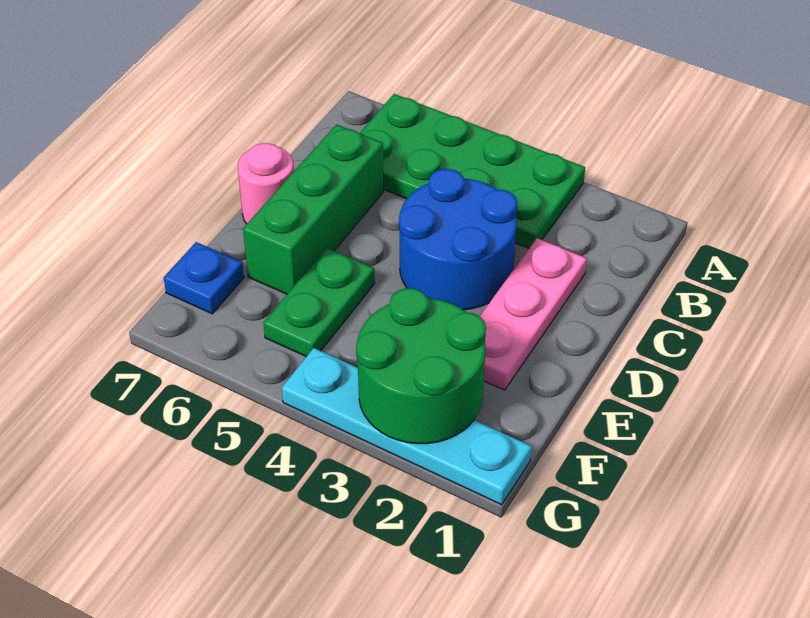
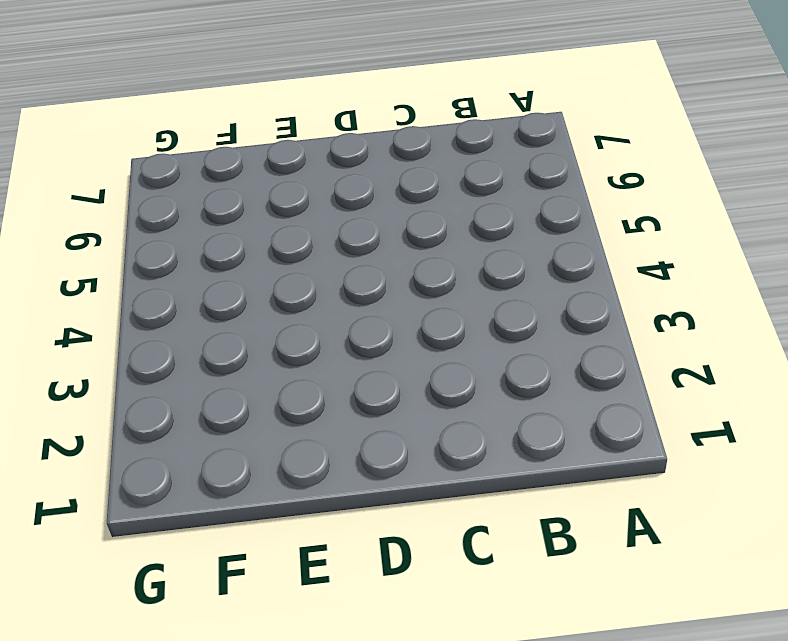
none -> green plate A3:B6 level 1
none -> pink plate C2:E2 level 1

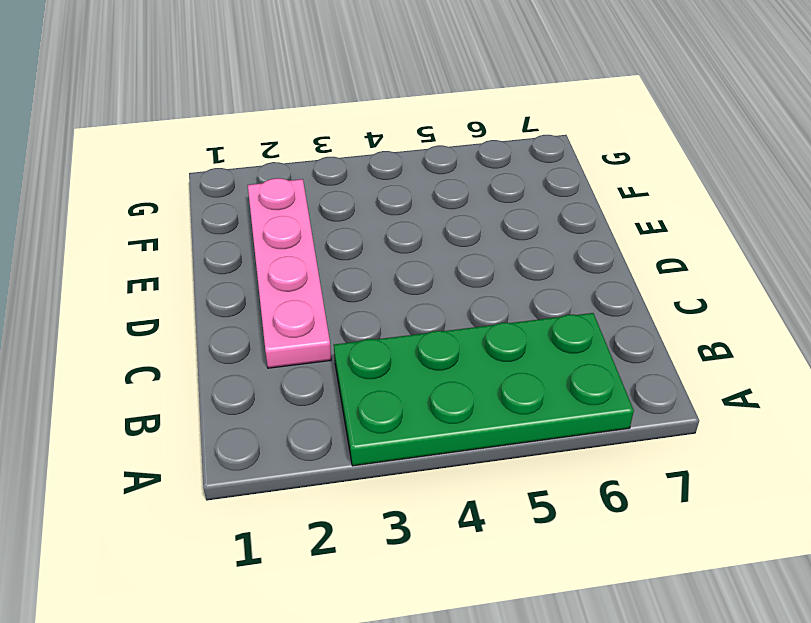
pink plate C2:F2 level 1 -> pink plate C2:E2 level 1
none -> blue round brick C3:D4 level 1
none -> green brick C6:E6 level 1

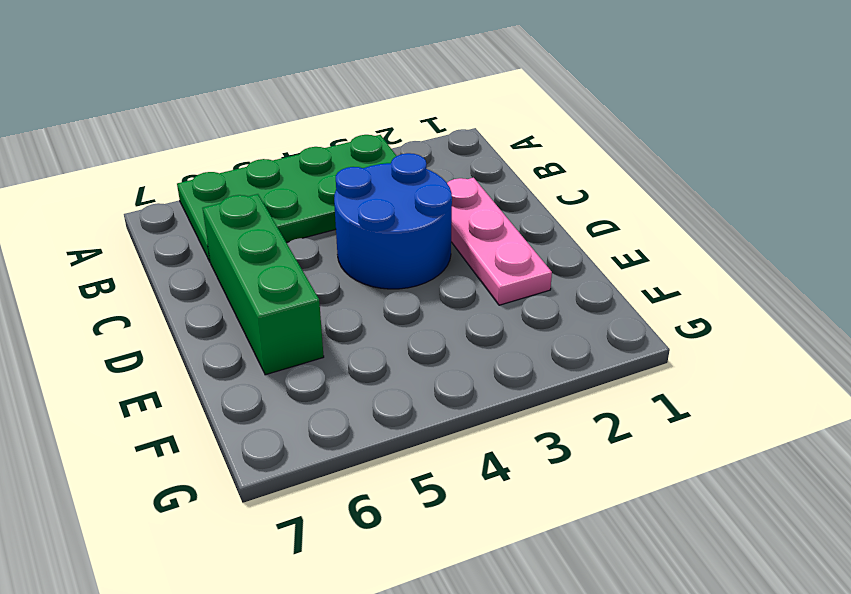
none -> pink round brick D7 level 1
none -> green plate E5:F5 level 1

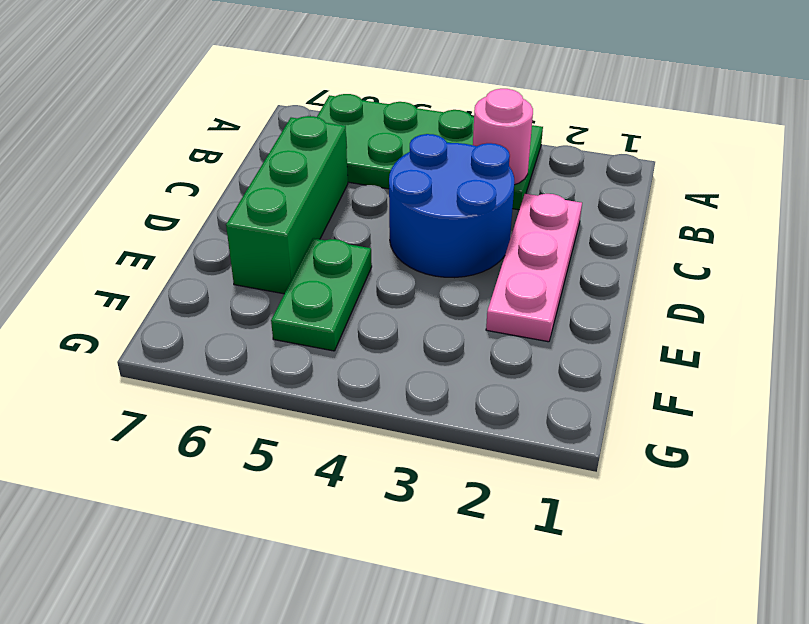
pink round brick B3 level 2 -> pink round brick D7 level 1
none -> blue plate F7 level 1
none -> cyan plate G1:G4 level 1

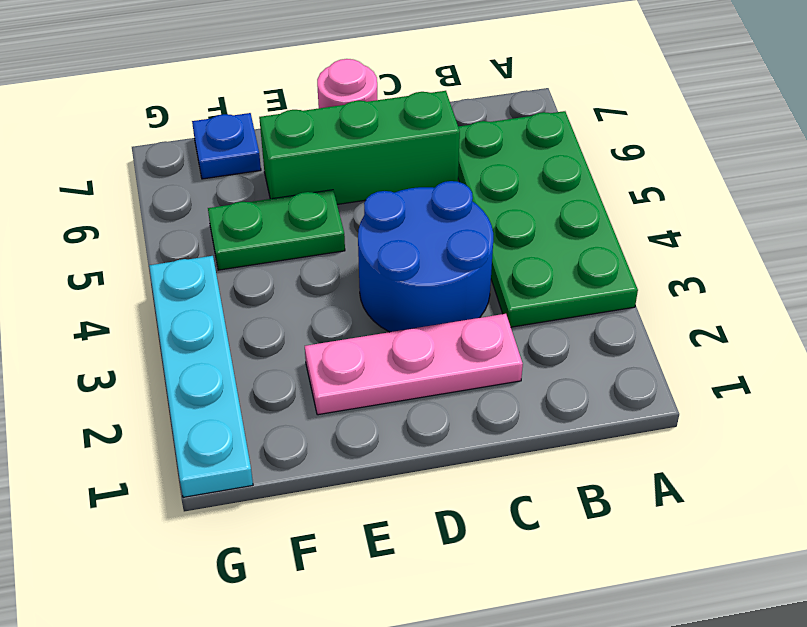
none -> green round brick F2:G3 level 2

